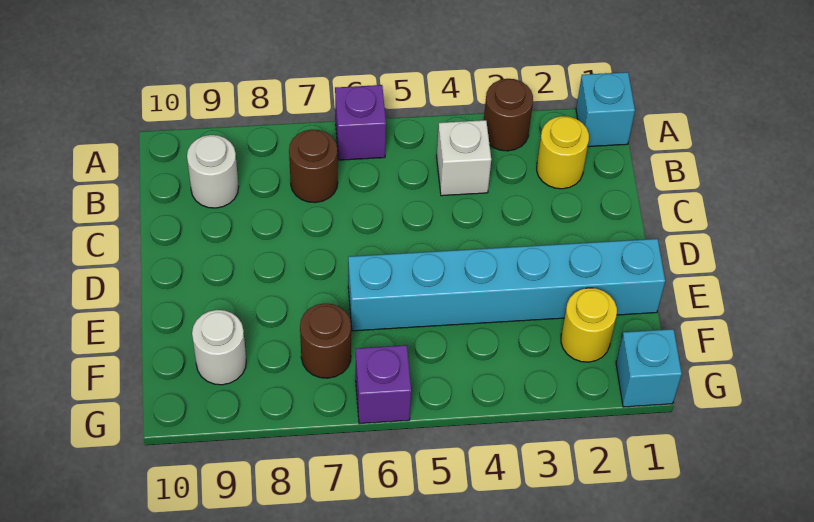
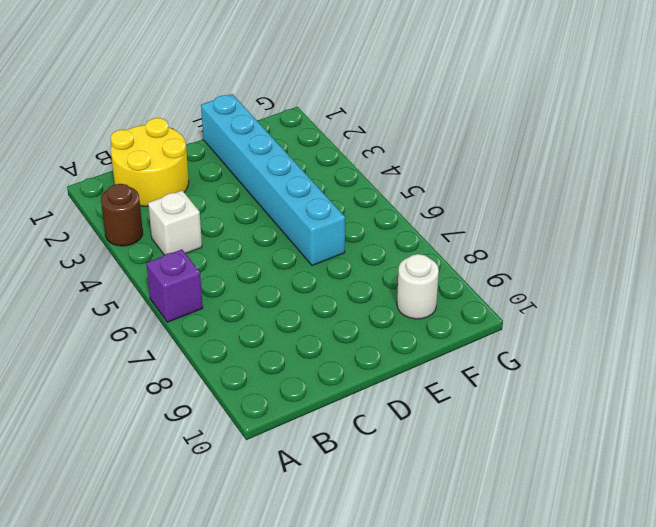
yellow round brick B1:C2 level 1 -> yellow round brick B2 level 1
none -> cyan brick A1 level 1
none -> brown round brick B7 level 1
none -> white round brick B9 level 1

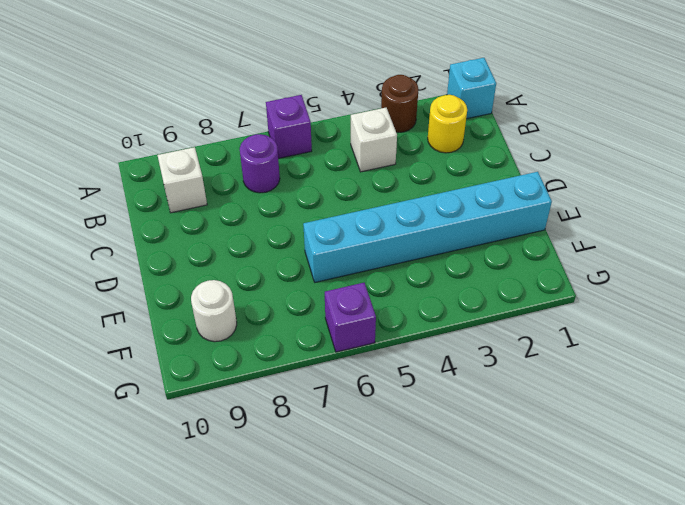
purple round brick B7 level 1 -> brown round brick B7 level 1
white brick B9 level 1 -> white round brick B9 level 1
none -> yellow round brick F2 level 1
none -> brown round brick F7 level 1
none -> cyan brick G1 level 1

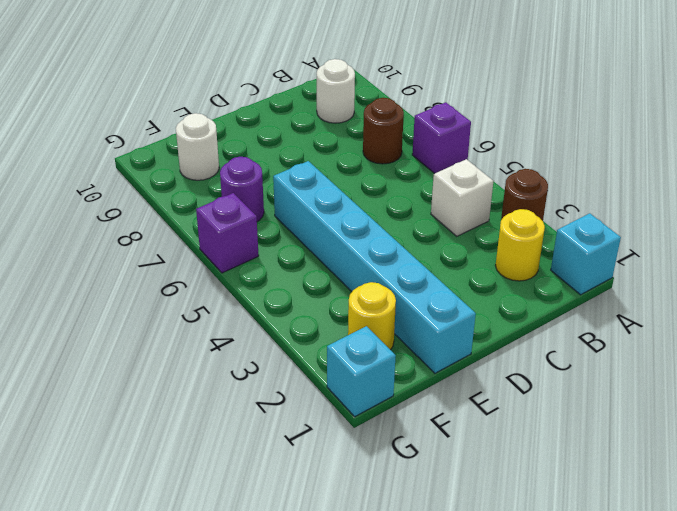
purple round brick F7 level 1 -> brown round brick F7 level 1

